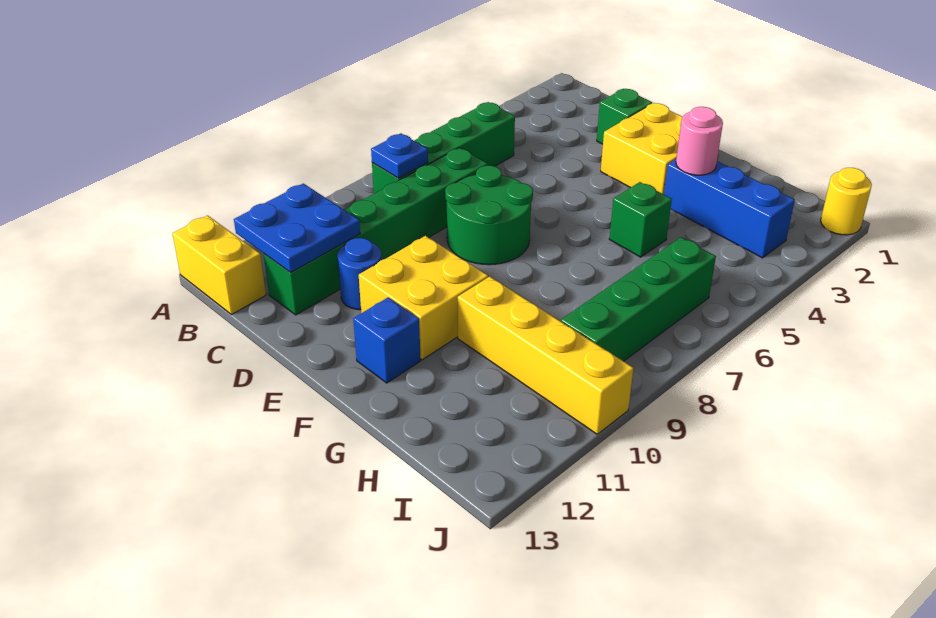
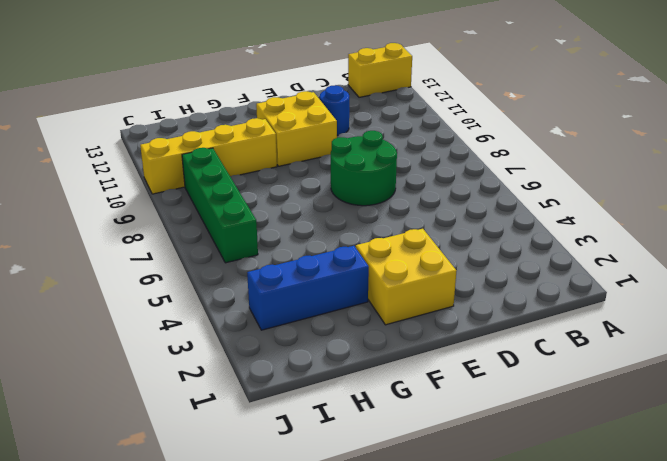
none -> green brick B5:B8 level 1
none -> green brick C7:C12 level 1
none -> green brick D2 level 1

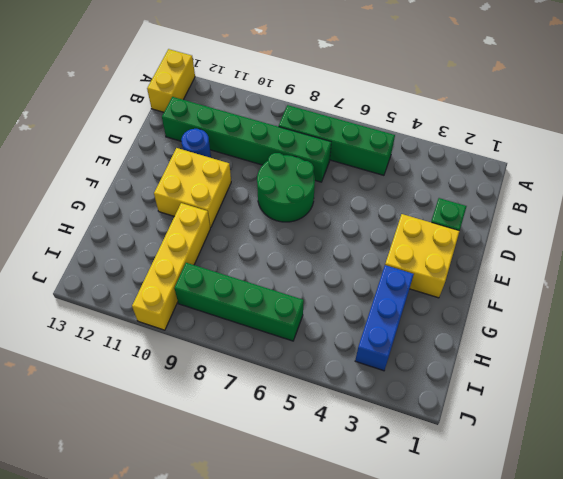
none -> blue brick F12 level 1
none -> green brick G5 level 1
none -> yellow round brick J1 level 1

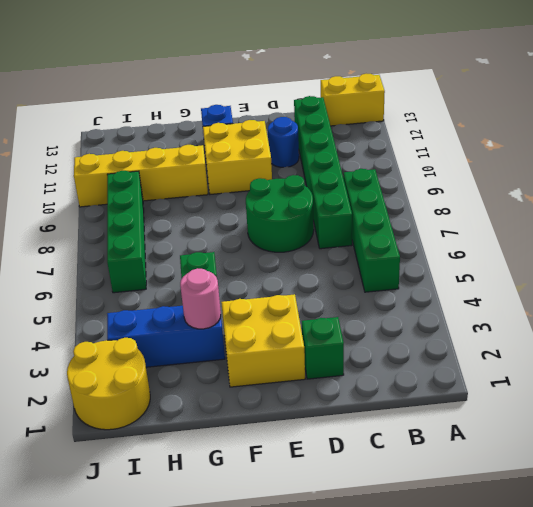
yellow round brick I1:J2 level 1 -> yellow round brick J1 level 1
none -> blue plate B8 level 2
none -> blue plate B11:C12 level 2

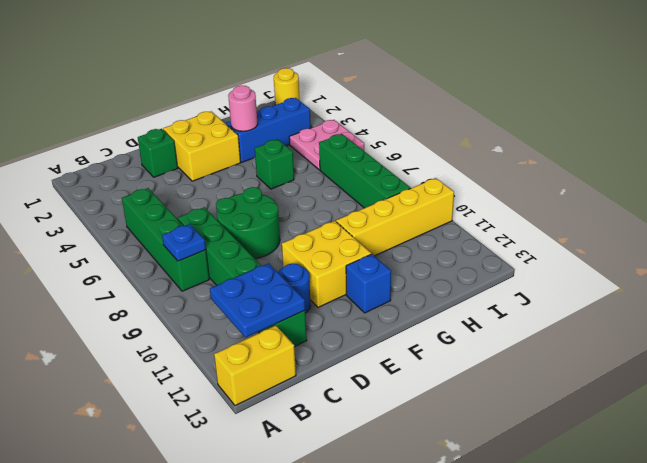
pink plate I4:J5 level 1 -> none

